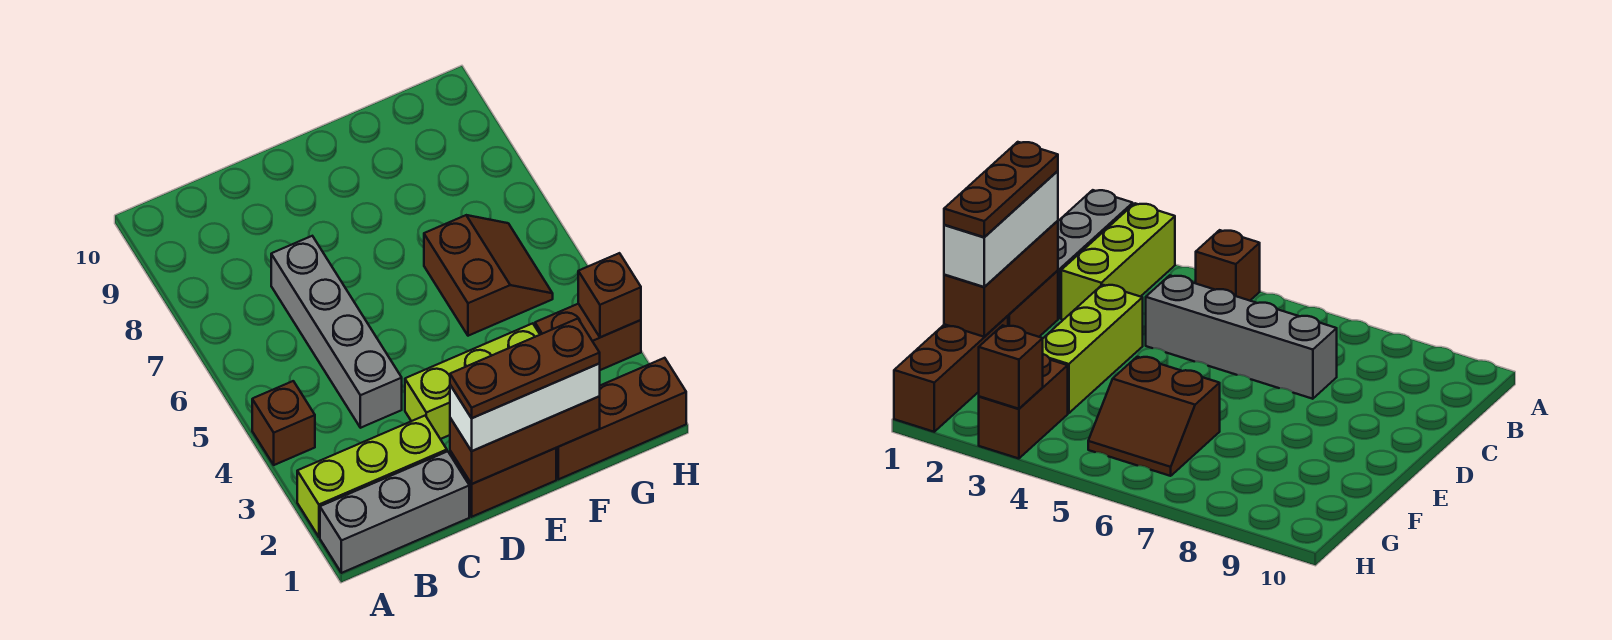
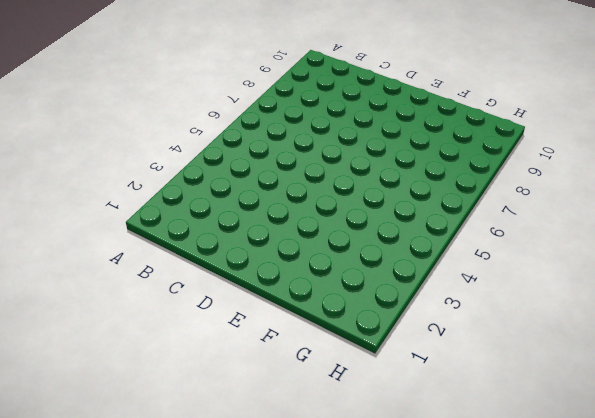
none -> grey brick A1:C1 level 1
none -> lime brick A2:C2 level 1
none -> brown brick A4 level 1

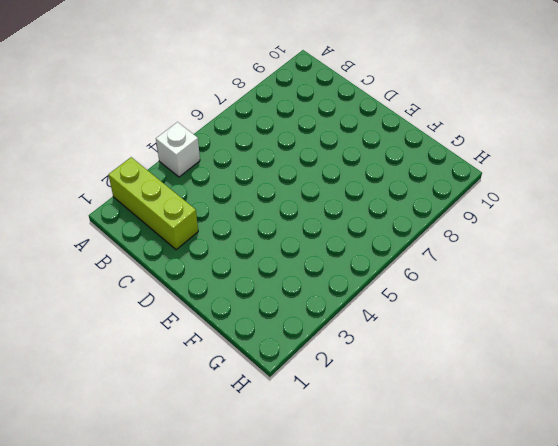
white brick A4 level 1 -> brown brick A4 level 1
none -> grey brick A1:C1 level 1
none -> grey brick C4:C7 level 1
none -> brown brick D1:E1 level 1

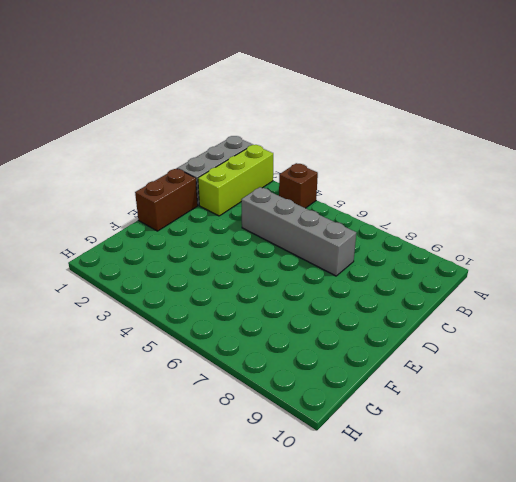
none -> lime brick D3:F3 level 1
none -> brown brick F1:H1 level 1
none -> brown slope F5:G6 level 1 top F

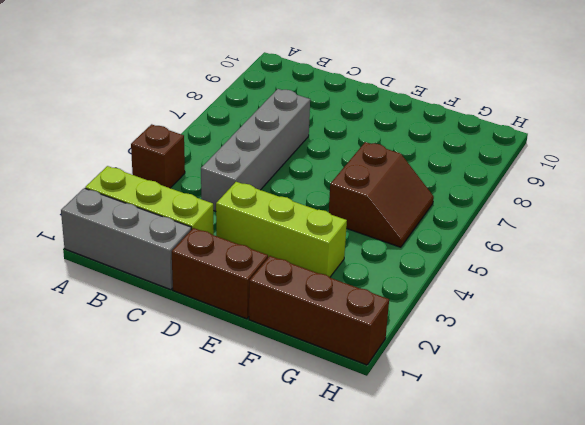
none -> brown brick G3:H3 level 1
none -> brown brick D1:F1 level 2
none -> brown brick H3 level 2

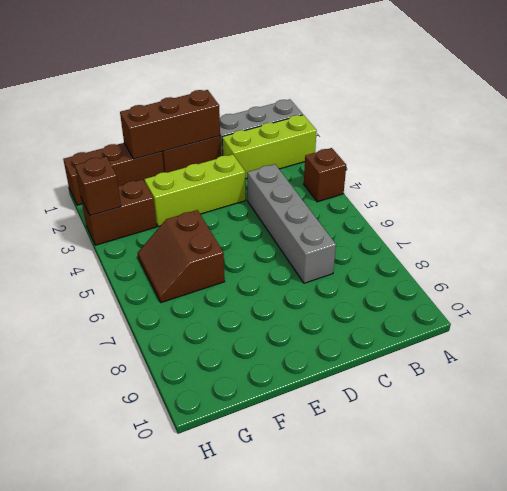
none -> white brick D1:F1 level 3
none -> brown plate D1:F1 level 4

